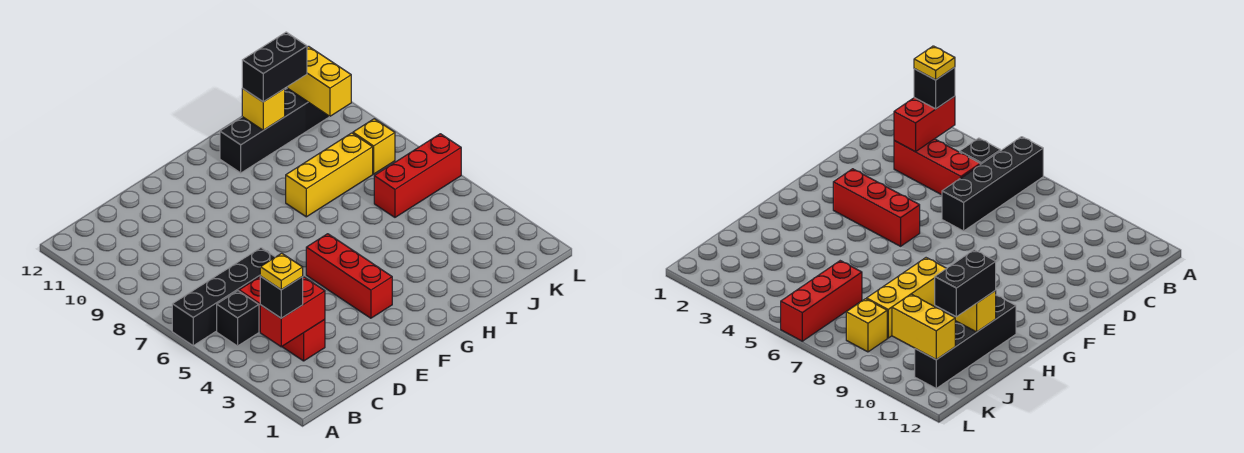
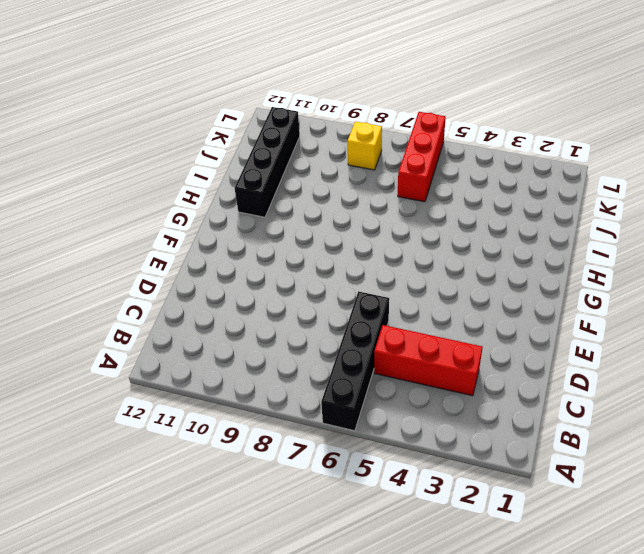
none -> black brick B5 level 1
none -> red brick F3:F5 level 1
none -> yellow brick H8:J8 level 1

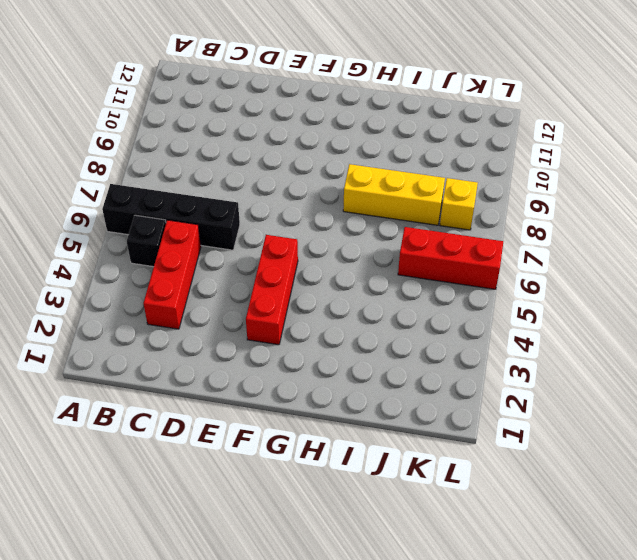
none -> black brick H11:K11 level 1
none -> red brick B3:C3 level 2
none -> yellow brick I11 level 2

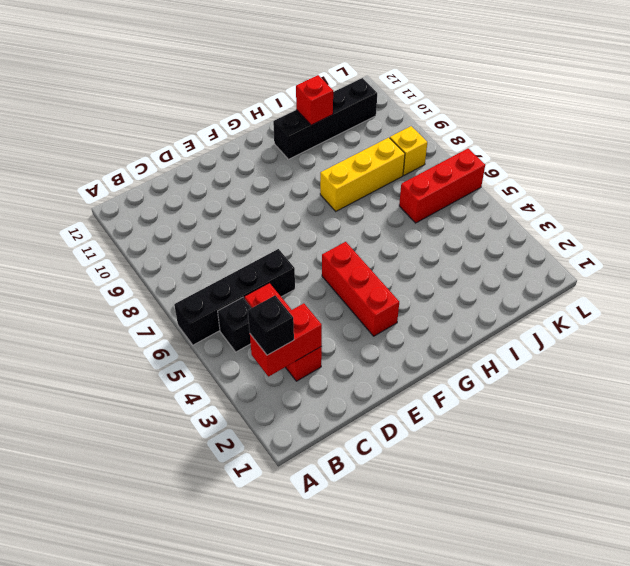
red brick I11 level 2 -> yellow brick I11 level 2
none -> yellow brick K10:K11 level 2
none -> black brick I11:J11 level 3
none -> yellow plate B3 level 4

